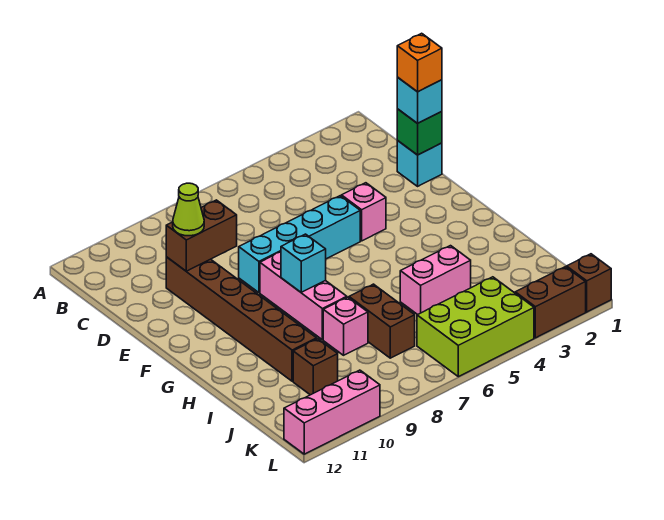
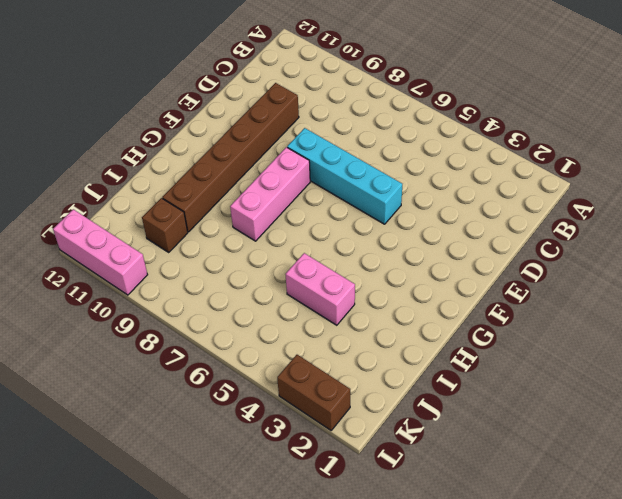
none -> cyan brick D1 level 1
none -> pink brick E4 level 1
none -> brown brick I7:J7 level 1

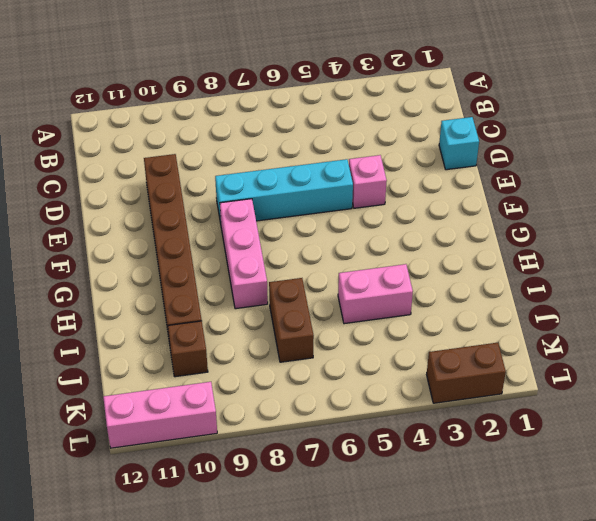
none -> pink brick I8 level 1
none -> lime brick K4:L6 level 1
none -> brown brick L1 level 1

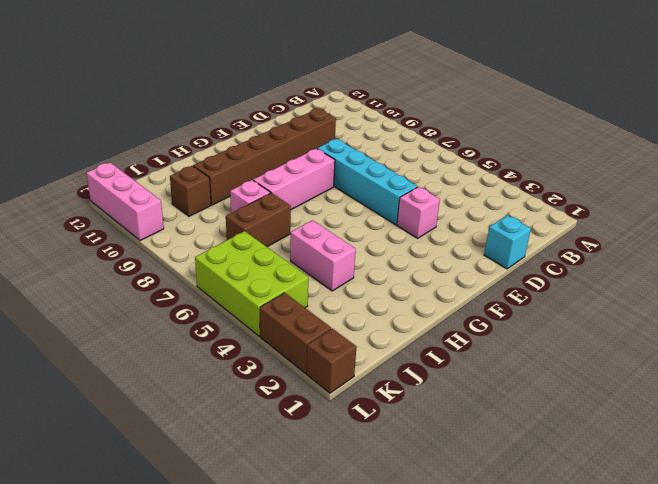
none -> green brick D1 level 2
none -> brown brick D9:D10 level 2
none -> cyan brick G8 level 2

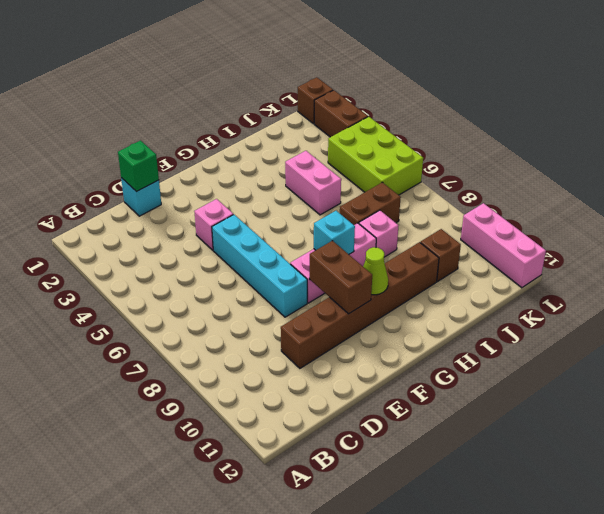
brown brick F9:F10 level 2 -> brown brick D9:D10 level 2
lime cone G10 level 2 -> lime cone D10 level 3
none -> cyan brick D1 level 3
none -> orange brick D1 level 4

